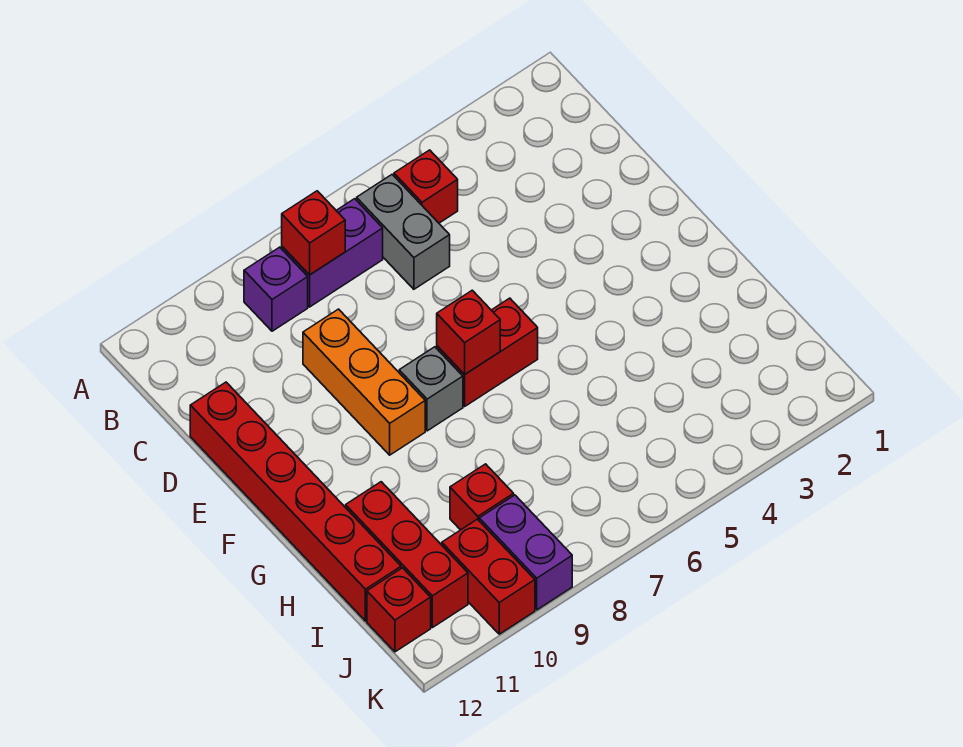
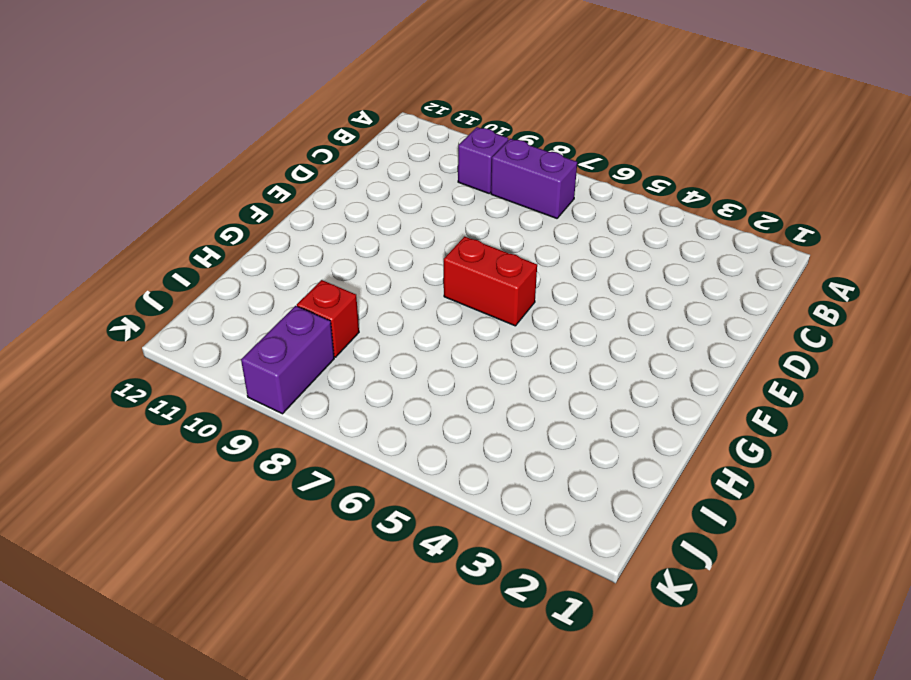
none -> red brick B5 level 1
none -> grey brick B6:C6 level 1
none -> orange brick D9:F9 level 1

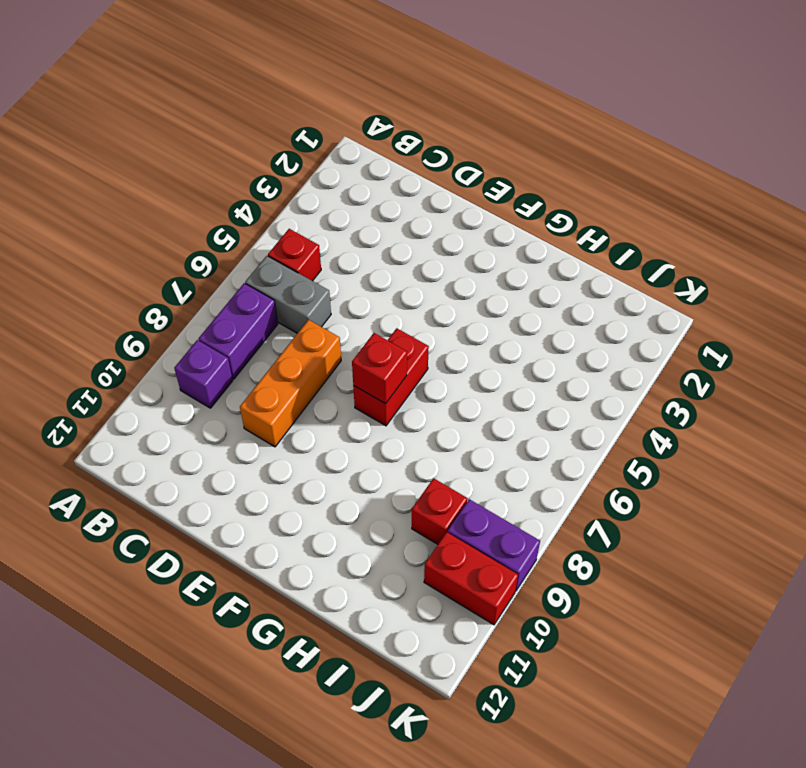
orange brick D7:D9 level 1 -> orange brick D9:F9 level 1
none -> red brick D12:I12 level 1
none -> grey brick F8 level 1
none -> red brick H11:J11 level 1

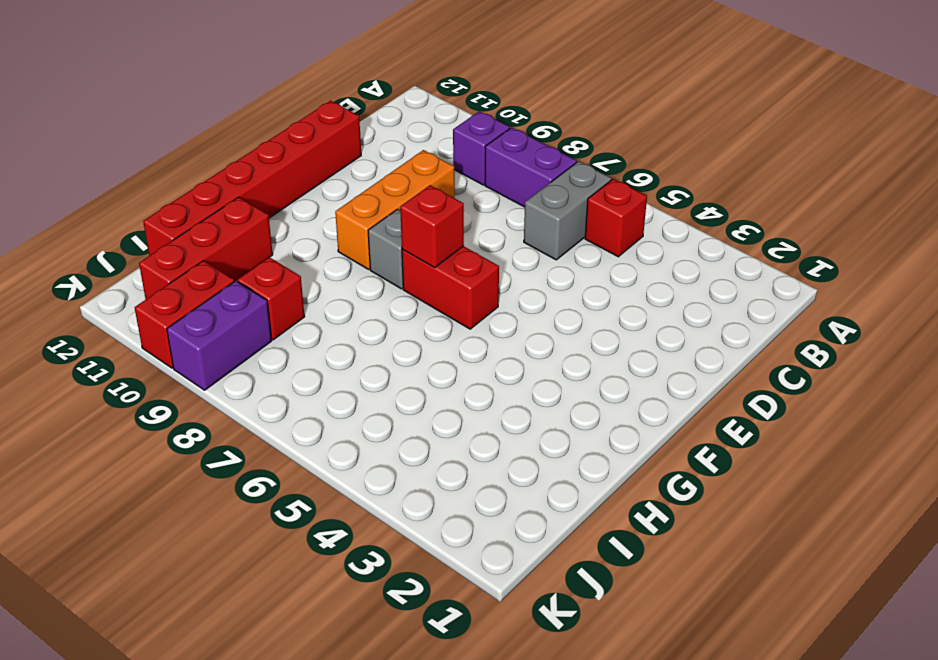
none -> red brick J12 level 1
none -> red brick B8 level 2

